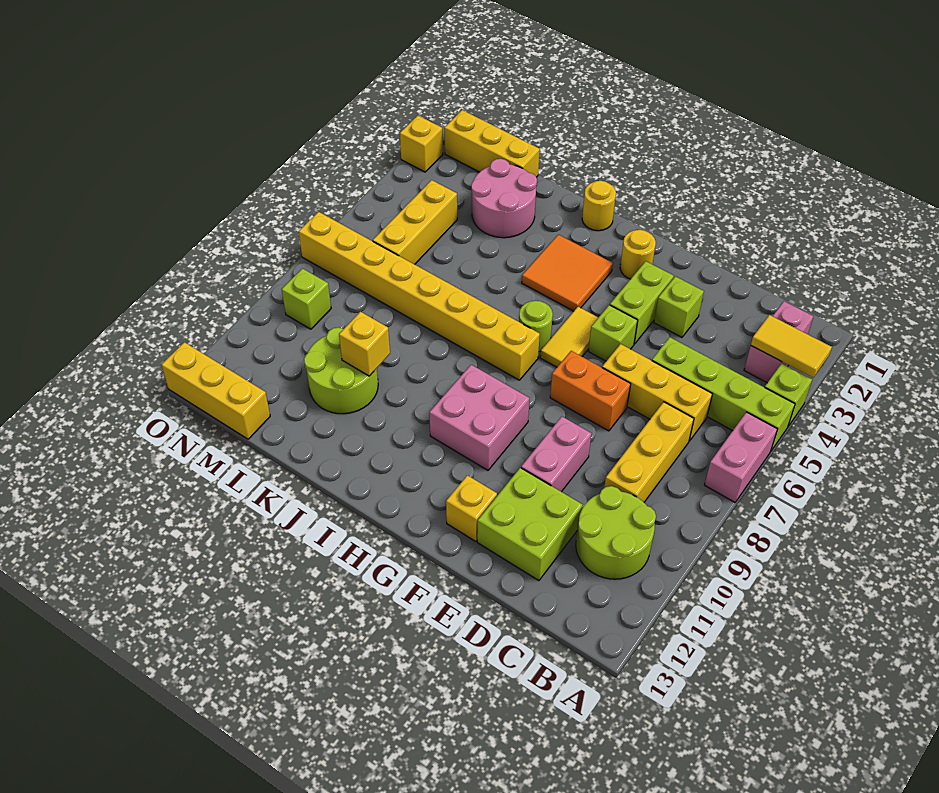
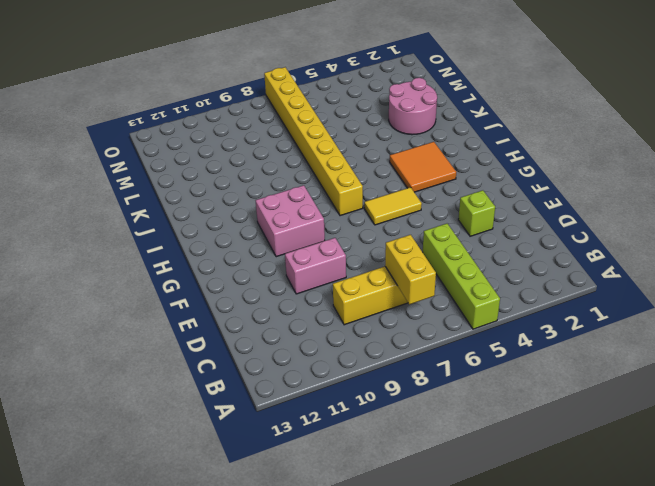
yellow brick B7:C7 level 2 -> none
none -> lime brick A4 level 1
none -> pink brick A6:A7 level 1
none -> pink brick B2:B3 level 1
none -> lime round brick B10:C11 level 1

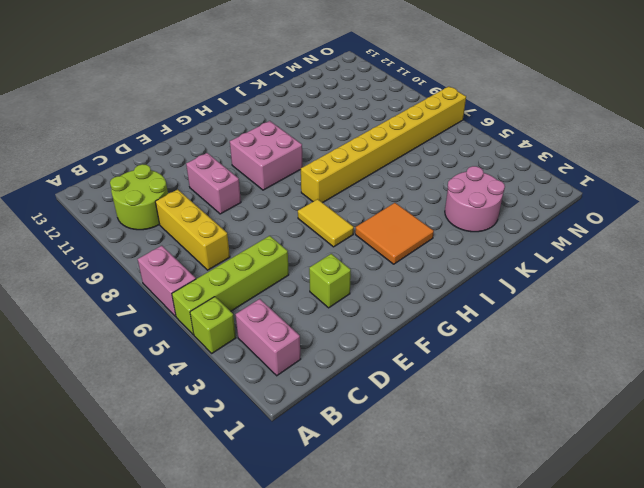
none -> yellow brick C6:E6 level 1
none -> lime brick D11:E12 level 1
none -> orange brick E7:F7 level 1
none -> lime brick F3:F4 level 1

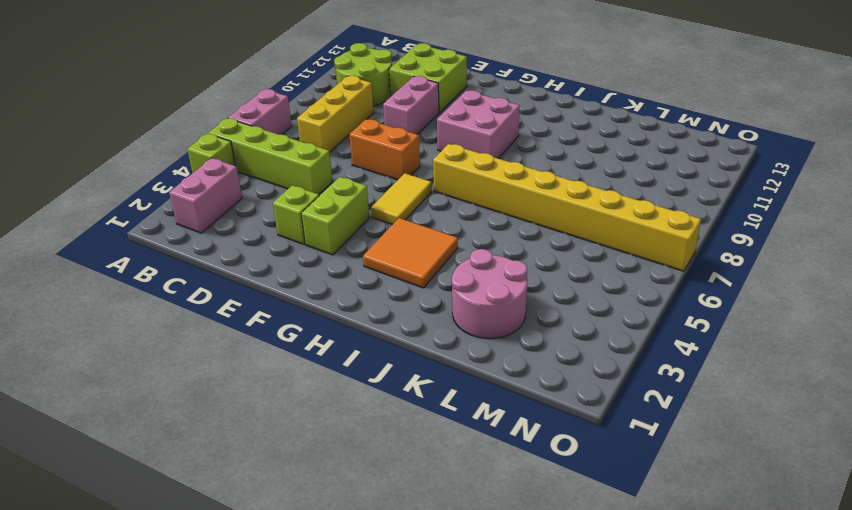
none -> yellow brick C6:E6 level 1
none -> lime brick F5 level 1
none -> yellow brick F12 level 1
none -> yellow round brick G2 level 1

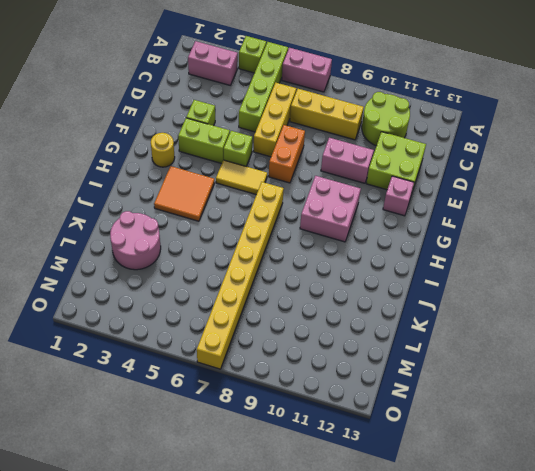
pink brick F12 level 1 -> yellow brick F12 level 1
none -> lime round brick H6 level 1
none -> yellow round brick I1 level 1
none -> lime round brick K10:L11 level 1
none -> yellow brick L1:N1 level 1

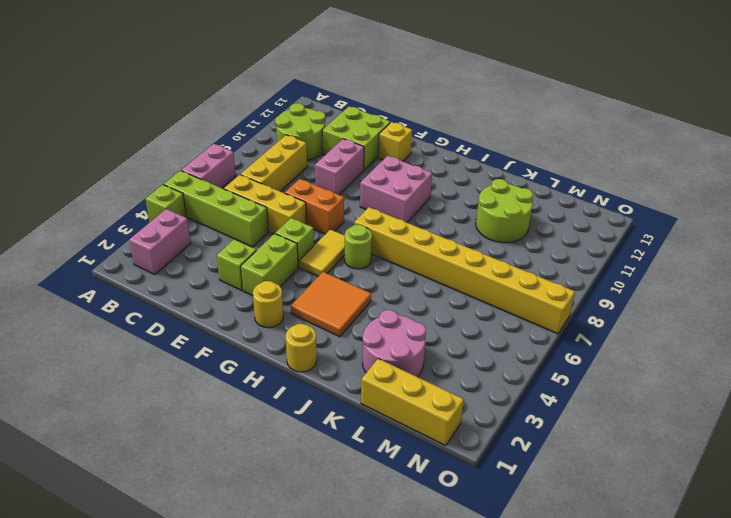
none -> yellow brick M4:M6 level 1
none -> yellow brick M13:O13 level 1
none -> lime brick N9 level 1
none -> yellow brick O2 level 1

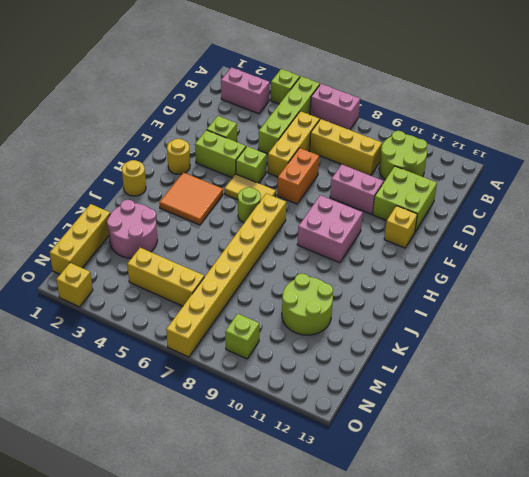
none -> yellow brick M13:O13 level 1
none -> yellow tile A3:B3 level 2
none -> yellow brick K10 level 2

